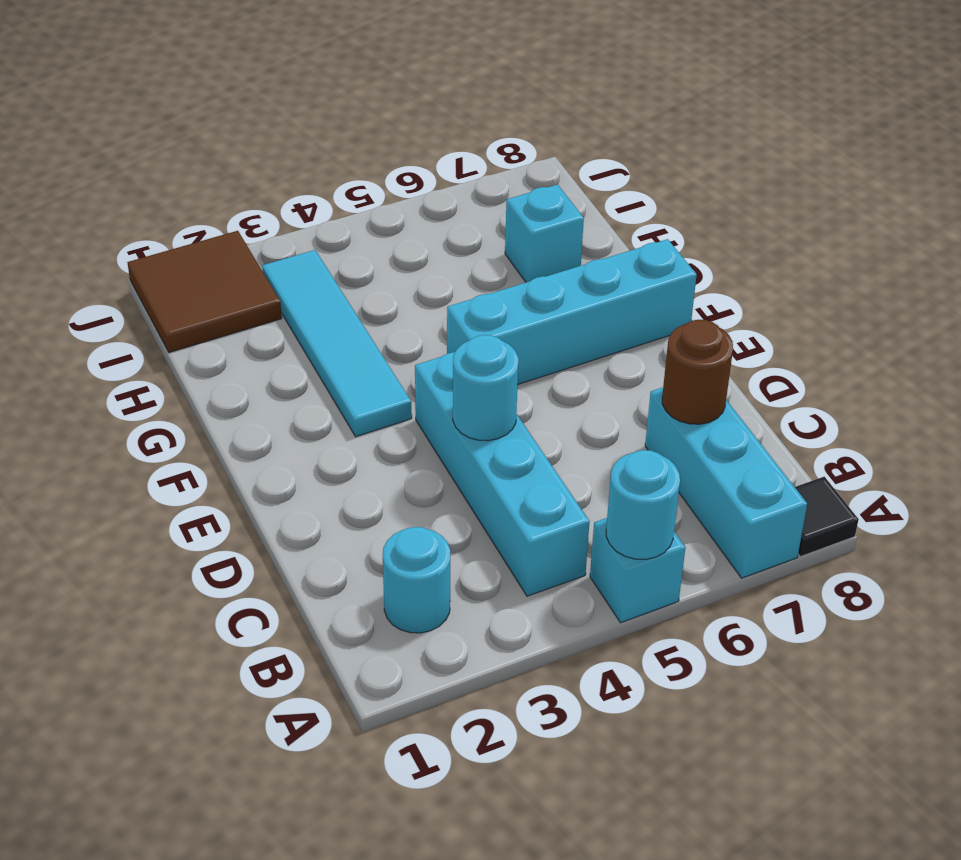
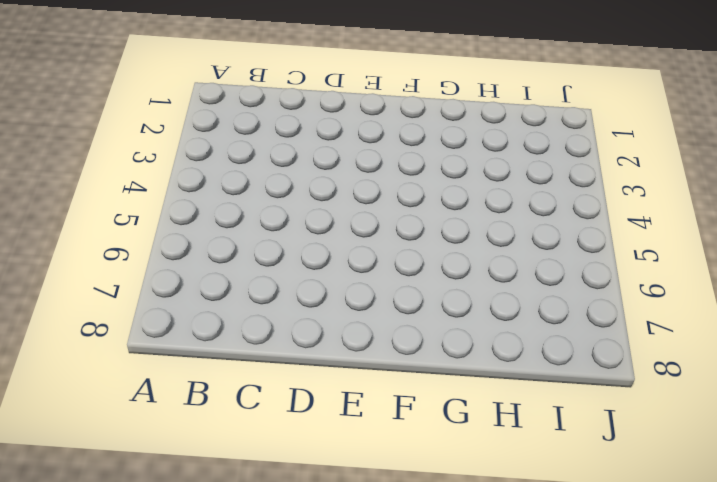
none -> cyan brick A5 level 1
none -> cyan brick A7:C7 level 1
none -> black tile A8 level 1

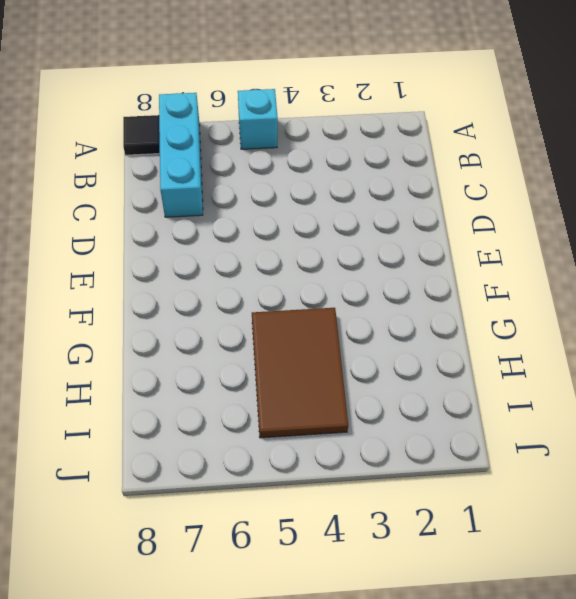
brown tile G4:I5 level 1 -> none
none -> cyan round brick B2 level 1
none -> cyan brick B4:E4 level 1
none -> cyan tile F3:I3 level 1

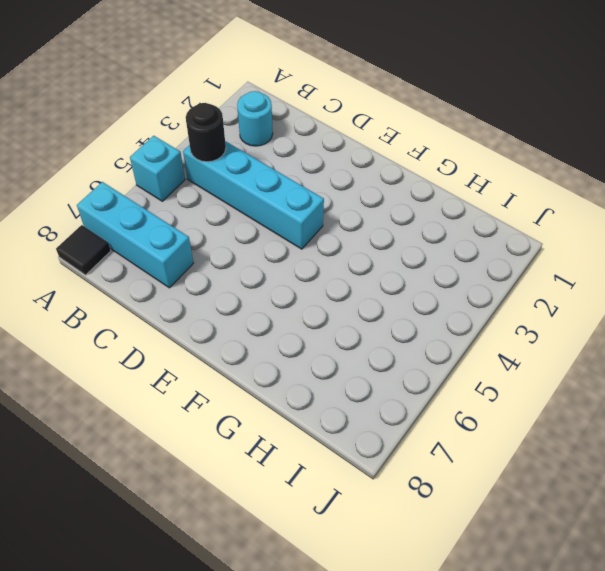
black round brick B4 level 2 -> none
none -> cyan tile F3:I3 level 1
none -> cyan brick F5:F8 level 1
none -> cyan brick H7 level 1

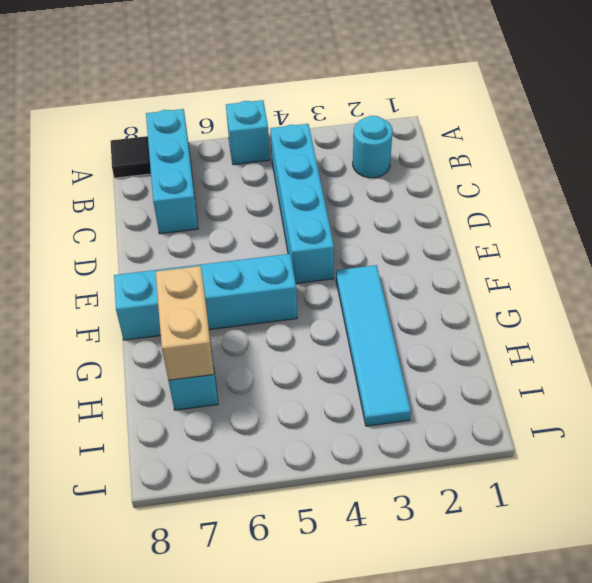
tan brick G7:H7 level 2 -> none
none -> brown tile I1:J2 level 1
none -> cyan round brick A5 level 2
none -> brown round brick C7 level 2

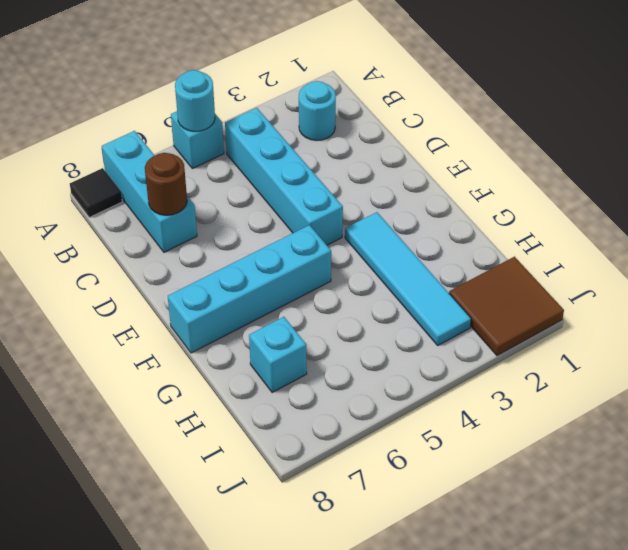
none -> cyan round brick D4 level 2

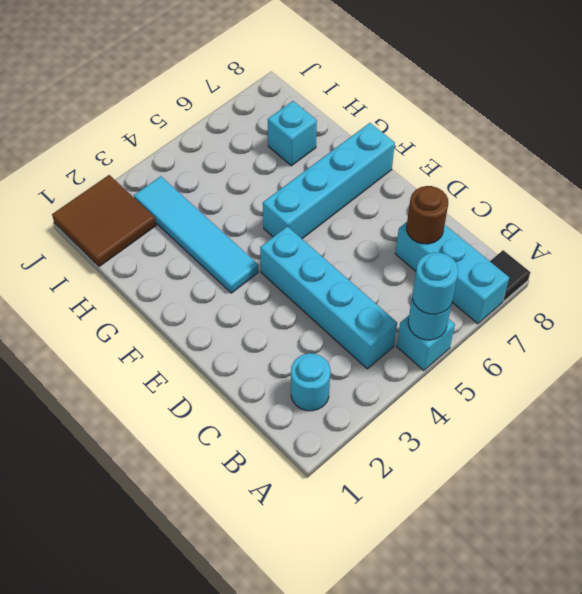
cyan round brick A5 level 3 -> cyan round brick D4 level 2

